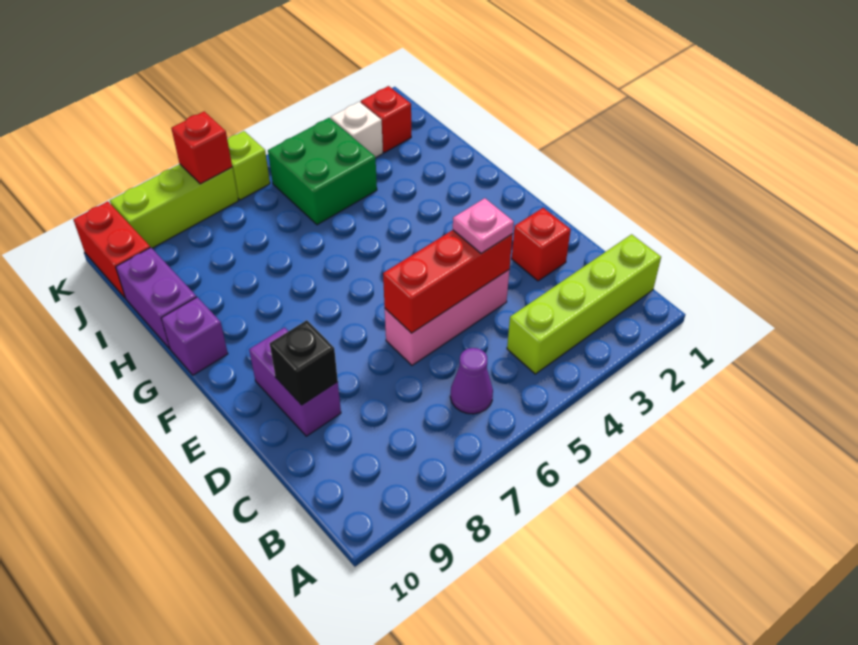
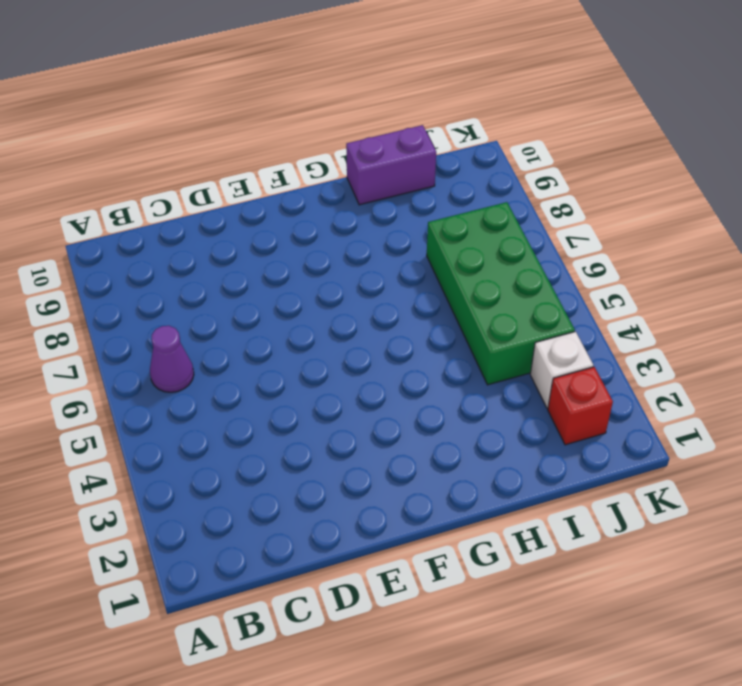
green brick I4:J7 level 1 -> green brick I4:J5 level 1
none -> lime brick B1:B4 level 1
none -> red brick D2 level 1
none -> pink brick D4:D6 level 1

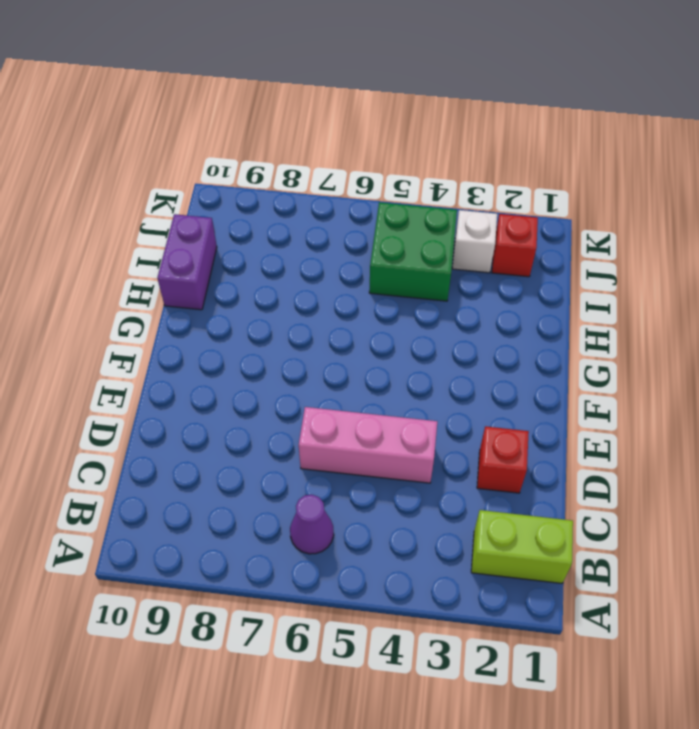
lime brick B1:B2 level 1 -> lime brick B1:B4 level 1
none -> purple brick D9:E9 level 1
none -> purple brick G10 level 1
none -> red brick J10:K10 level 1

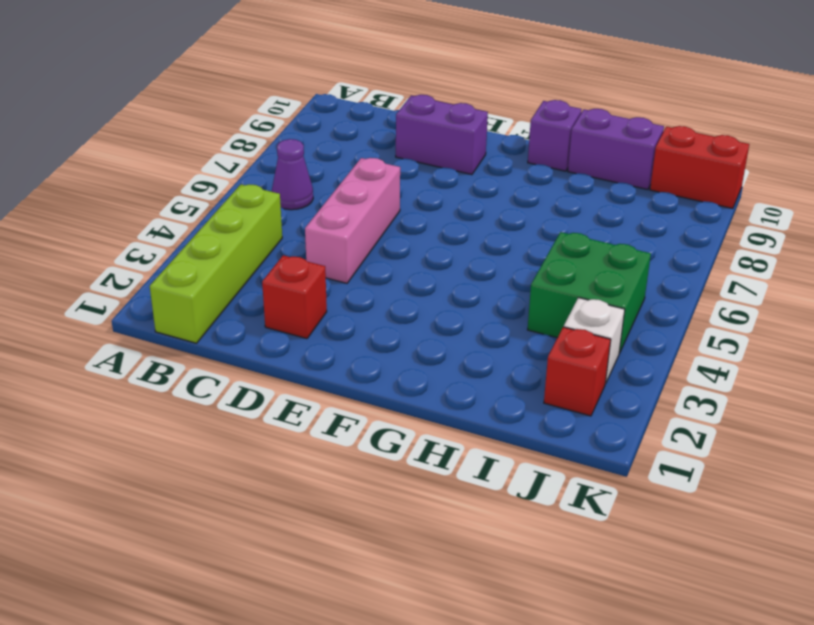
none -> lime brick K6 level 1
none -> lime brick K7:K9 level 1
none -> red brick D4:D6 level 2

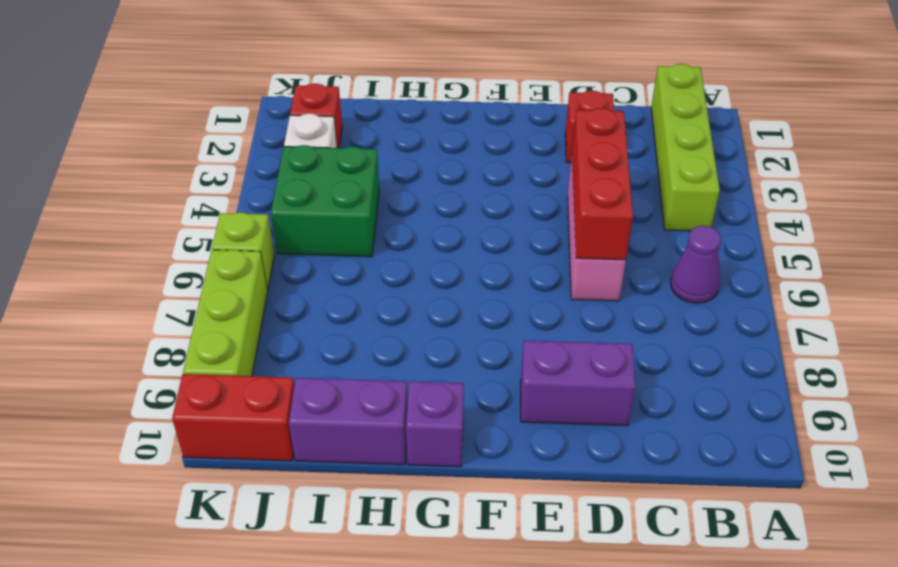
none -> black brick D9 level 2
none -> red brick K7 level 2
none -> pink plate D4 level 3

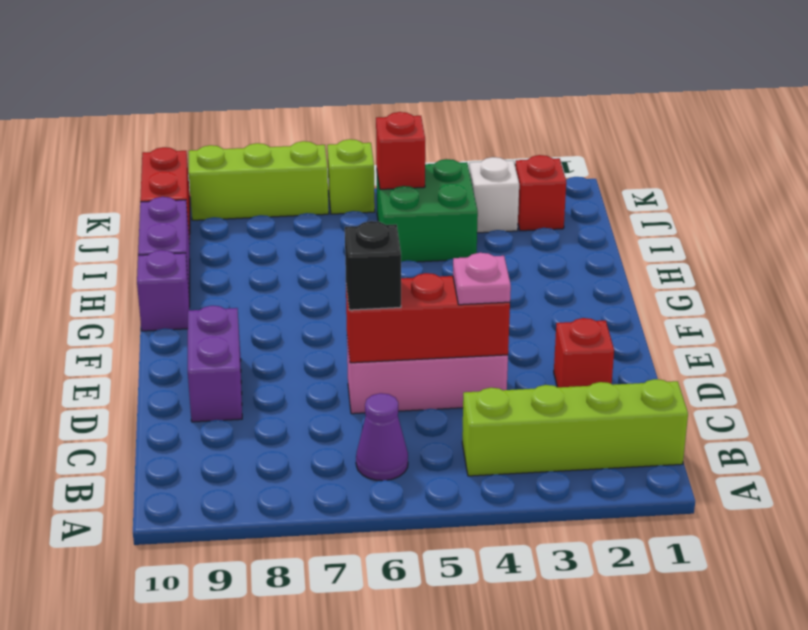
black brick D6 level 3 -> black brick D9 level 2
red brick J5 level 2 -> red brick K7 level 2

